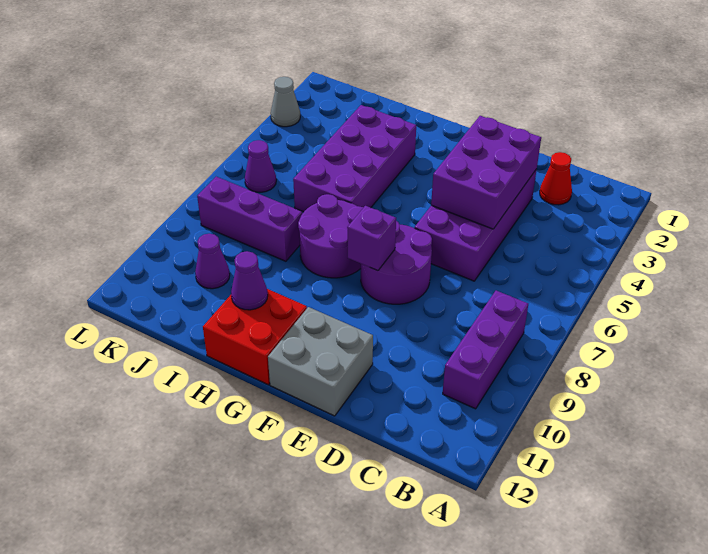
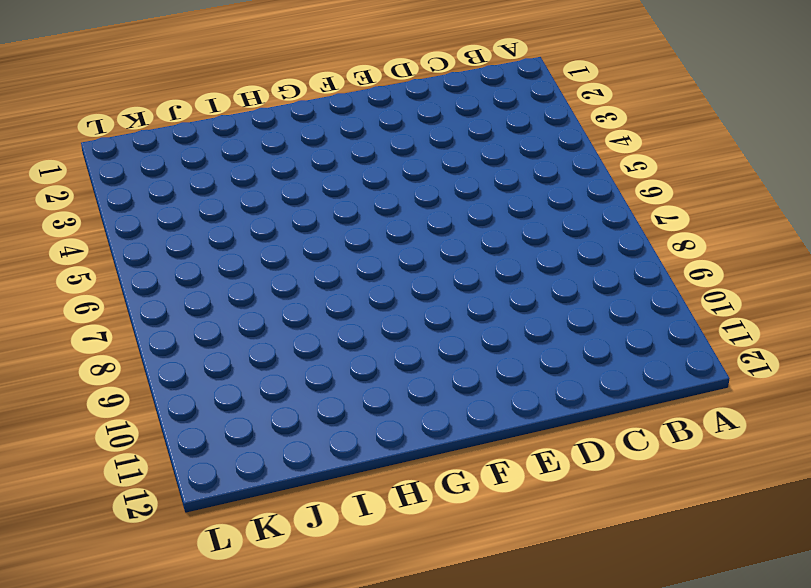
none -> purple brick B8:B10 level 1
none -> red cone C2 level 1
none -> purple brick D3:E6 level 1

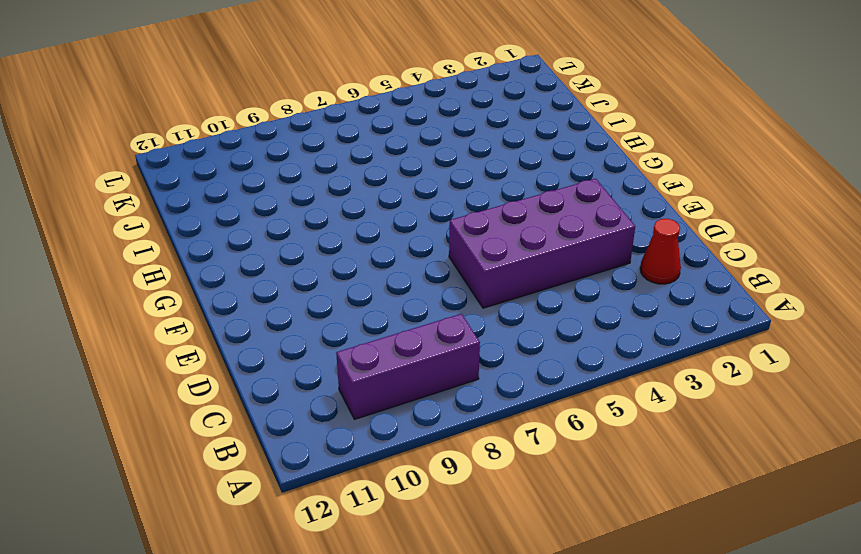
none -> purple round brick E7:F8 level 1
none -> grey brick E11:F12 level 1
none -> purple round brick G7:H8 level 1

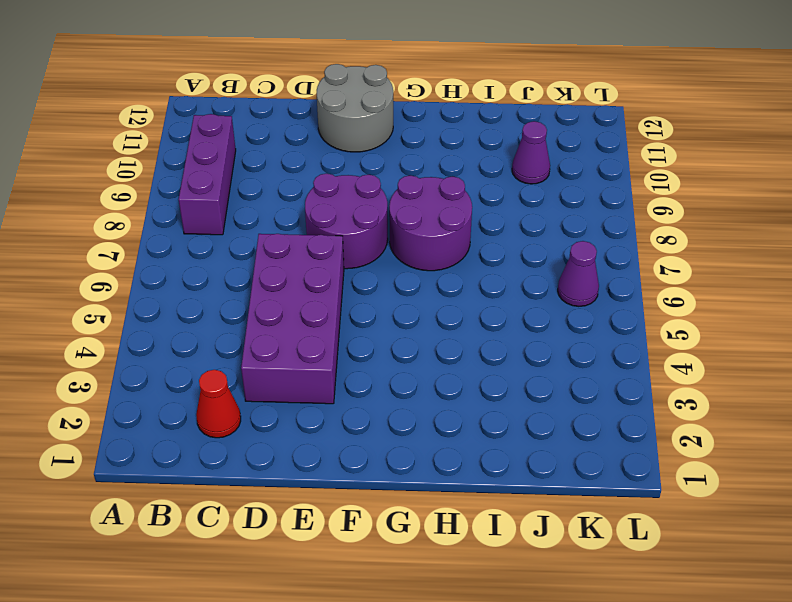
grey round brick E11:F12 level 1 -> grey brick E11:F12 level 1
none -> red brick G11:H12 level 1
none -> purple brick H3:I6 level 1
none -> purple brick I8:K8 level 1

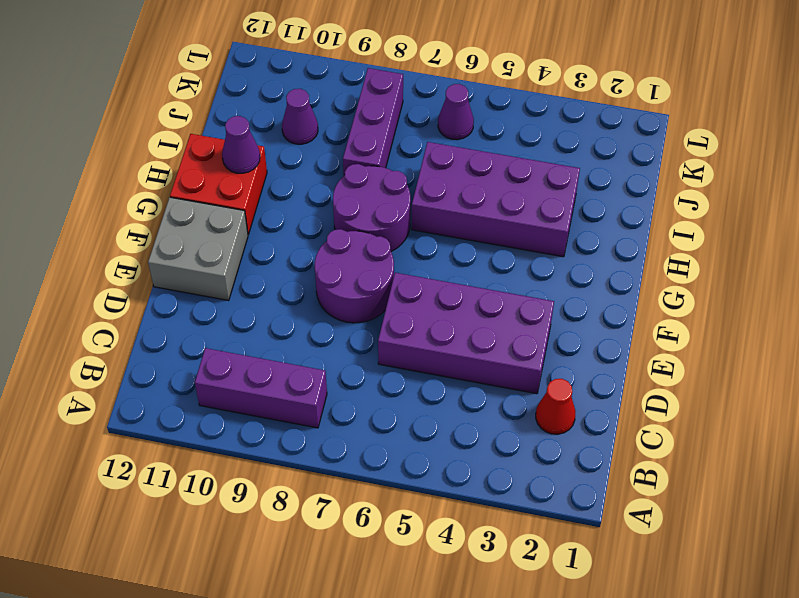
none -> grey cone L3 level 1
none -> purple brick D3:E5 level 2
none -> purple brick F8 level 2

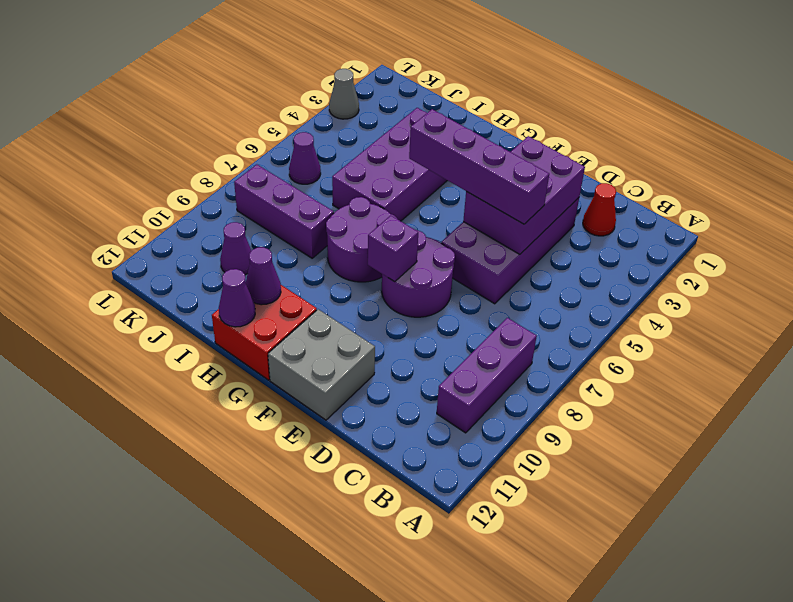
purple brick D5:G5 level 3 -> none
purple cone H12 level 2 -> none

